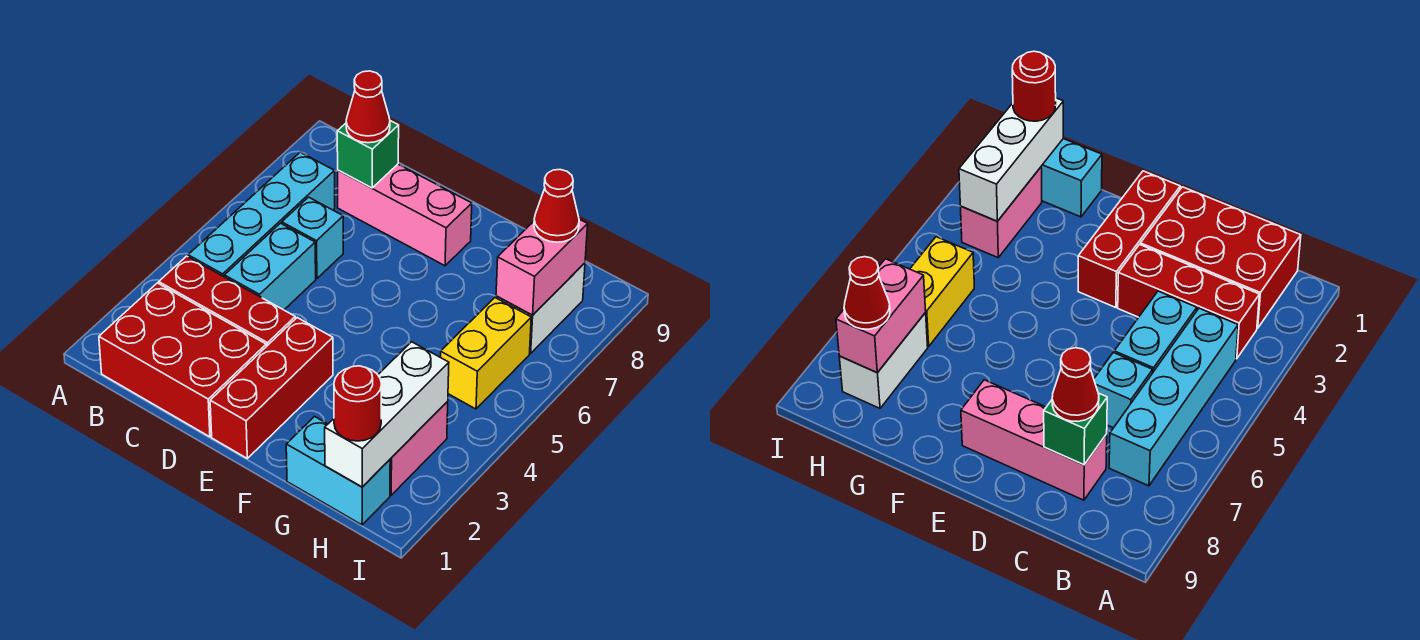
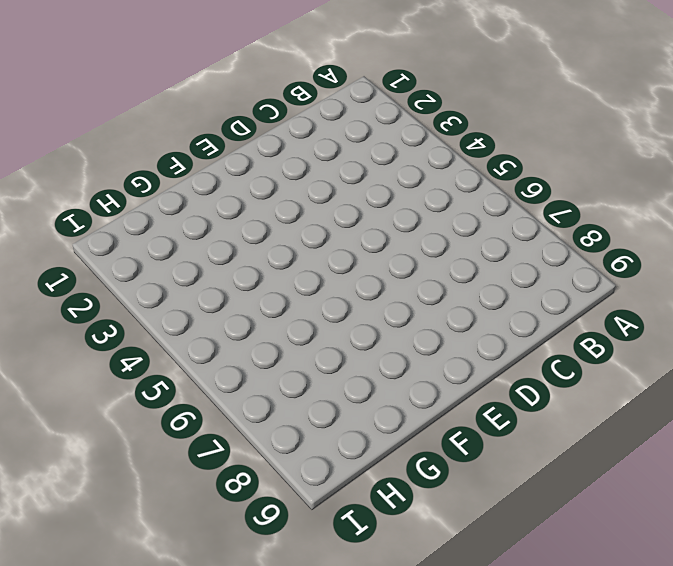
none -> red brick B1:D2 level 1
none -> red brick B3:D3 level 1
none -> cyan brick B4:B7 level 1

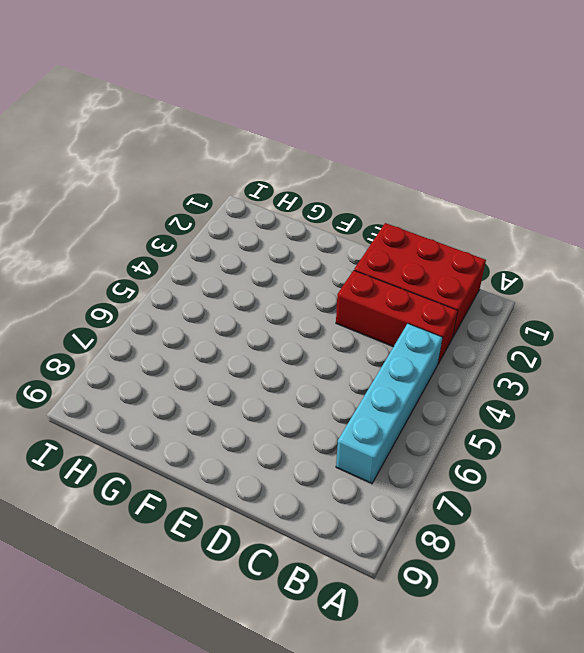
none -> cyan brick C4:C5 level 1
none -> cyan brick C6 level 1
none -> pink brick C8:E8 level 1

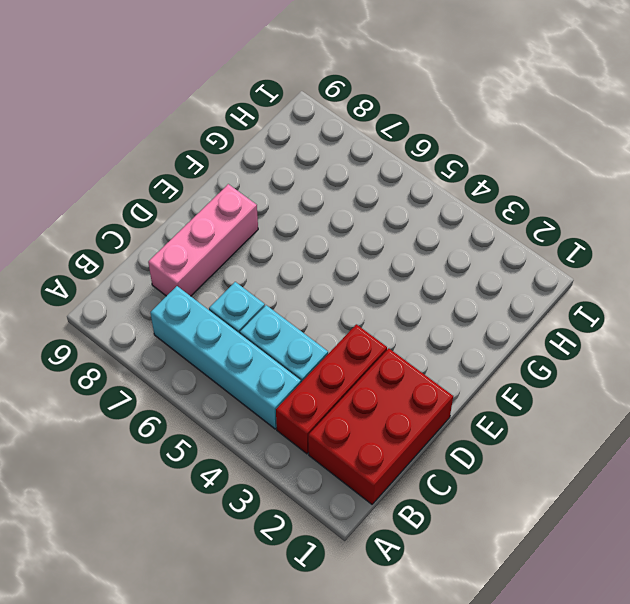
none -> red brick E1:E3 level 1
none -> cyan brick G1:H1 level 1
none -> pink brick H2:H3 level 1

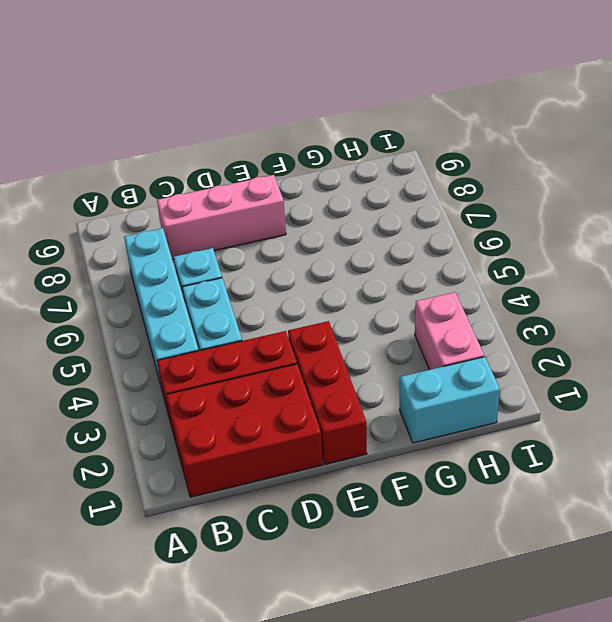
none -> yellow brick H5:H6 level 1
none -> white brick H7:H8 level 1
none -> green brick C8 level 2

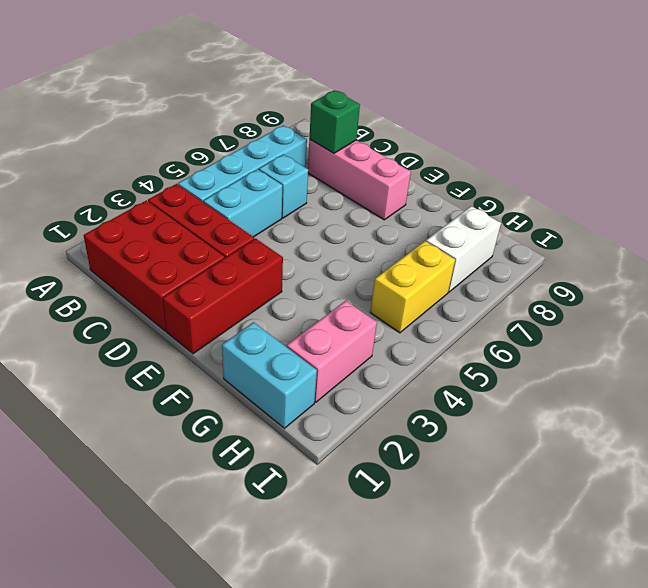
none -> white brick H1:H3 level 2
none -> pink brick H7:H8 level 2
none -> red cone C8 level 3

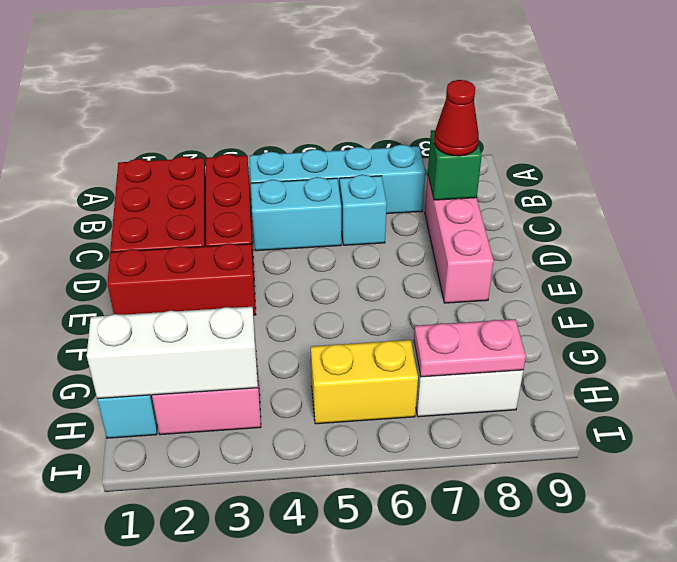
pink plate H7:H8 level 2 -> pink brick H7:H8 level 2
none -> red round brick H1 level 3
none -> red cone H8 level 3

